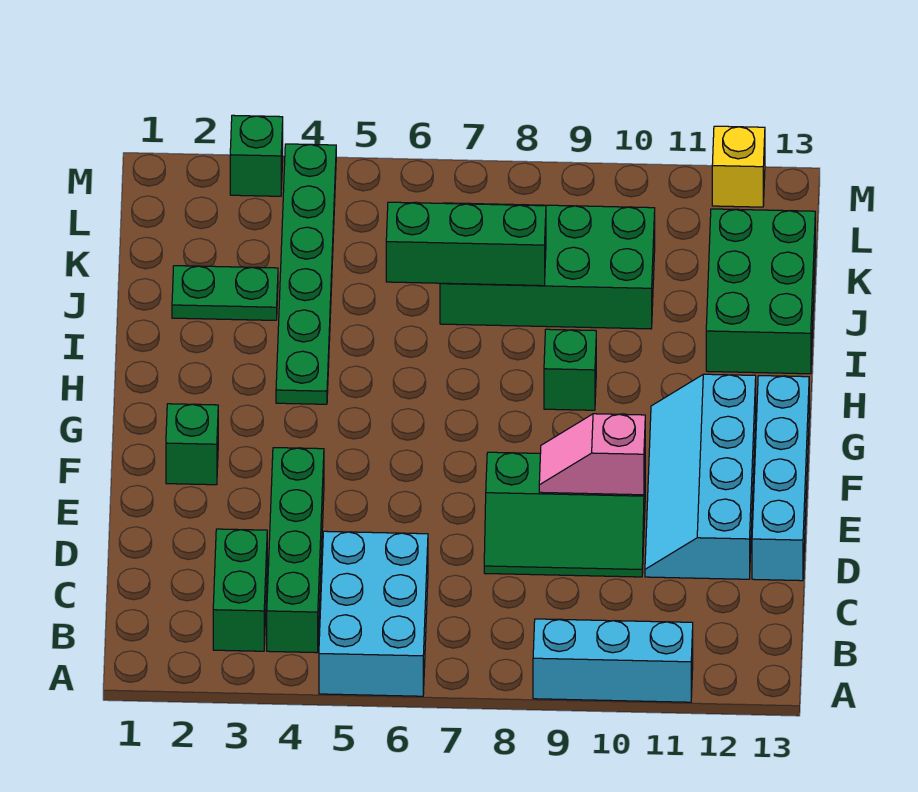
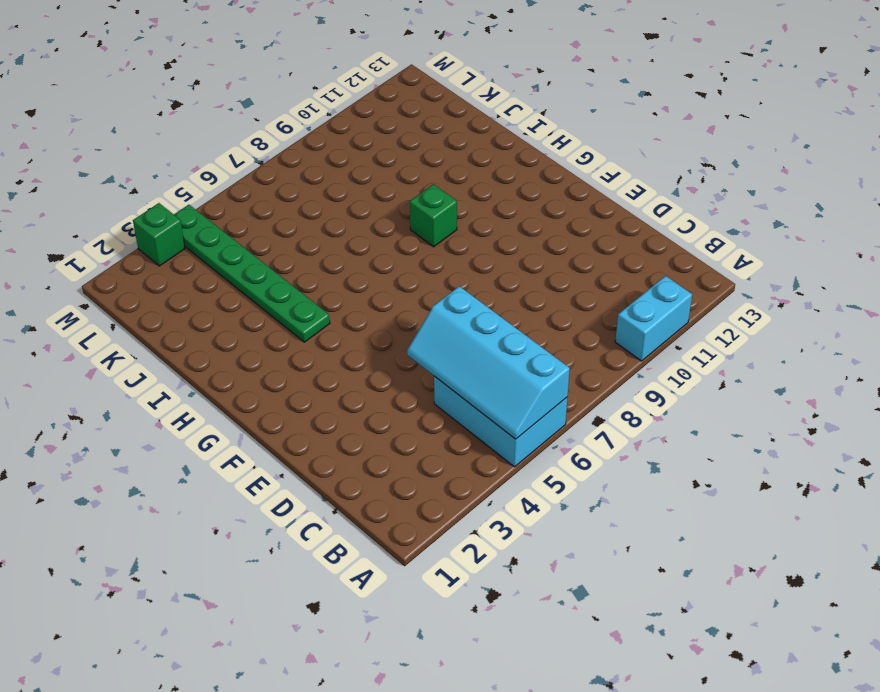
cyan slope A5:D6 level 2 top 6 -> cyan slope D11:G12 level 1 top 12
cyan brick A10:A11 level 1 -> cyan brick A9:A11 level 1
none -> green brick B3:C3 level 1
none -> green brick B4:E4 level 1
none -> green slope D8:E10 level 1 top E

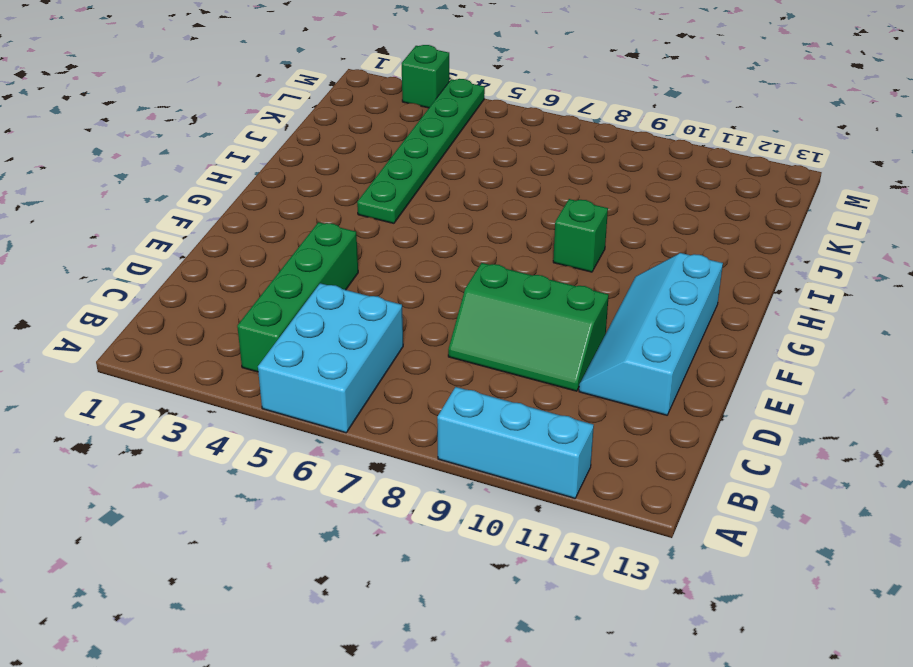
none -> green brick B3:C3 level 1
none -> cyan brick D13:G13 level 1
none -> green brick F2 level 1

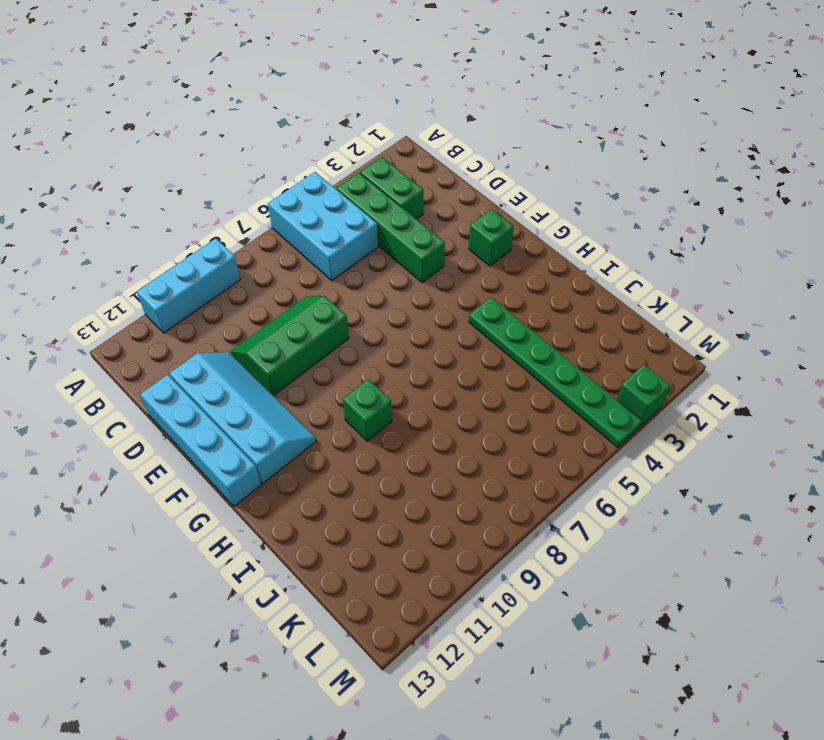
none -> green brick I12:K13 level 1
none -> green plate J2:J3 level 1
none -> green brick J7:K10 level 1

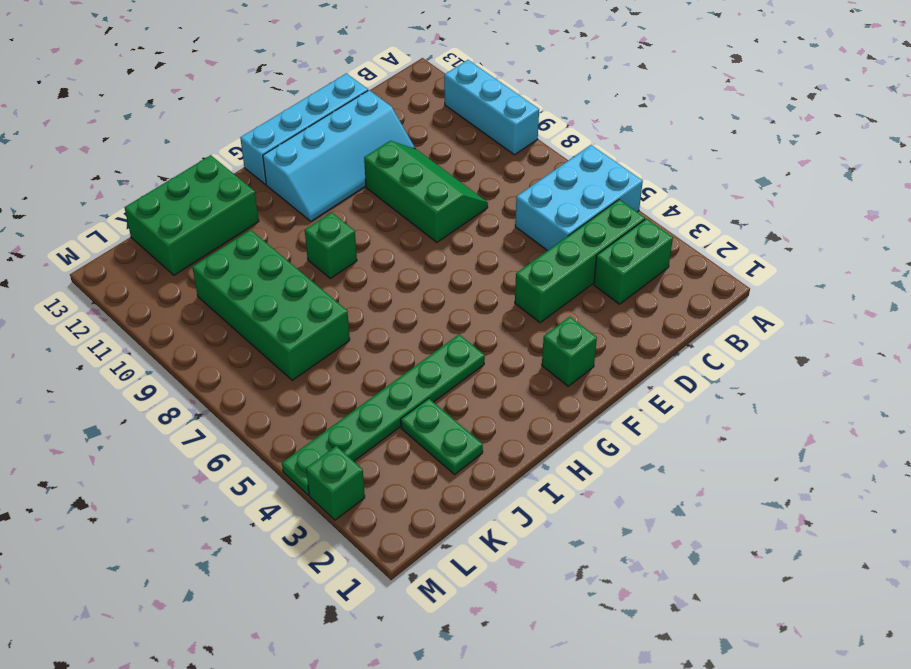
none -> yellow brick M12 level 1
none -> pink slope E9:E10 level 2 top 10
none -> green brick J6:J8 level 2

